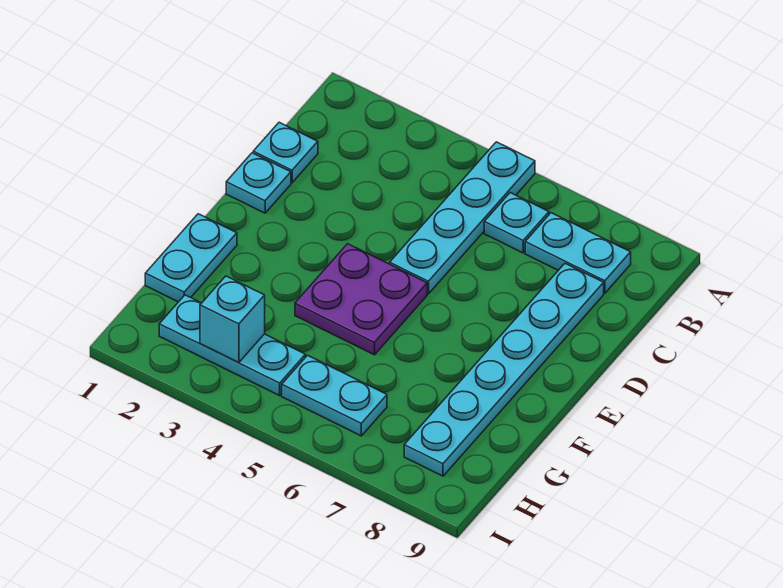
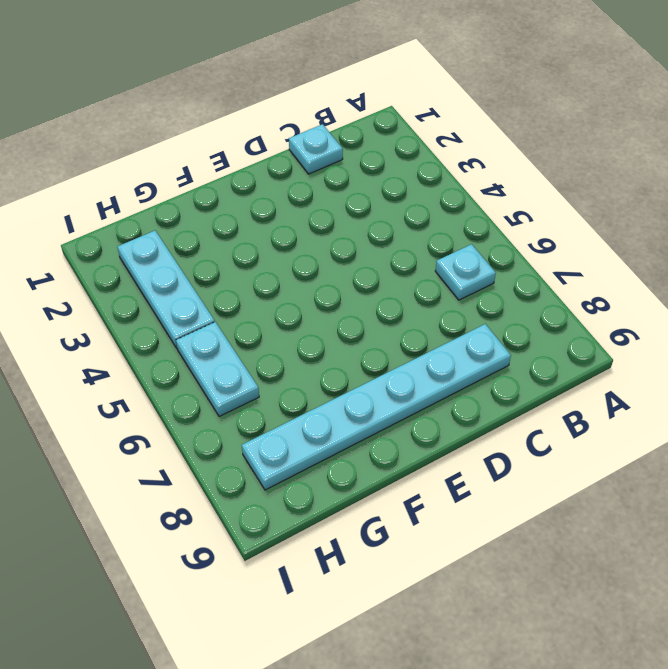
none -> cyan plate A5:D5 level 1
none -> cyan plate B7:B8 level 1

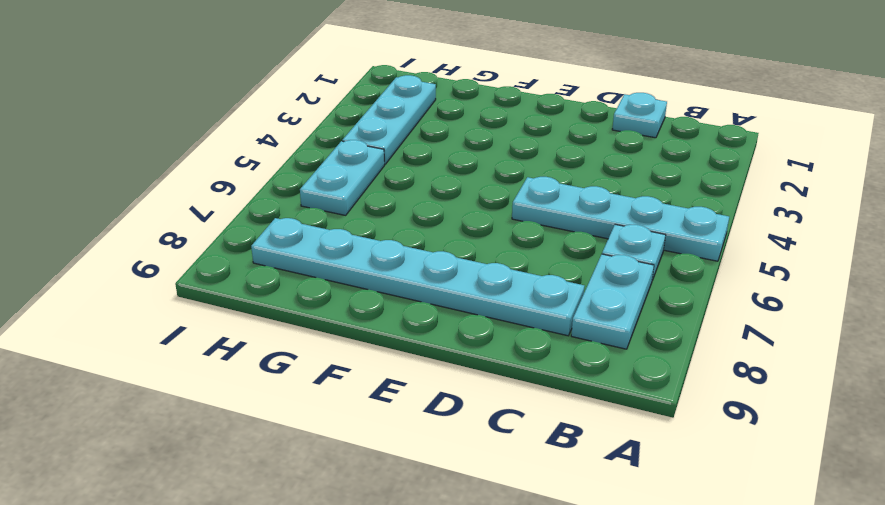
none -> cyan plate D1 level 1
none -> purple plate E4:F5 level 1

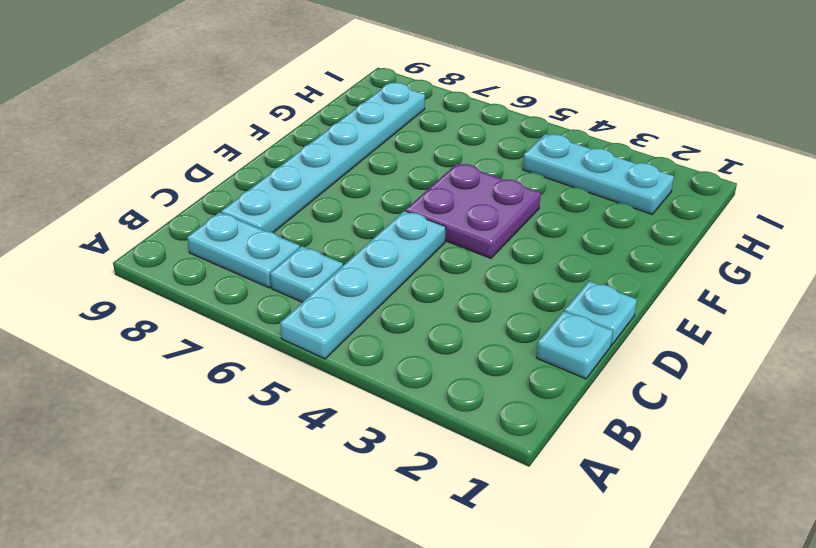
none -> cyan plate F1:G1 level 1
none -> cyan plate H5:H6 level 1

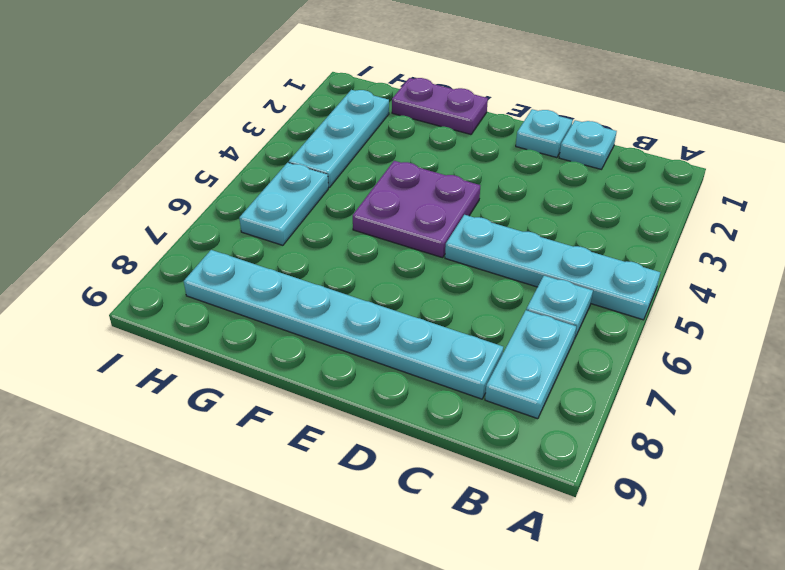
purple plate F1:G1 level 1 -> cyan plate F1:G1 level 1
none -> cyan brick H3 level 2

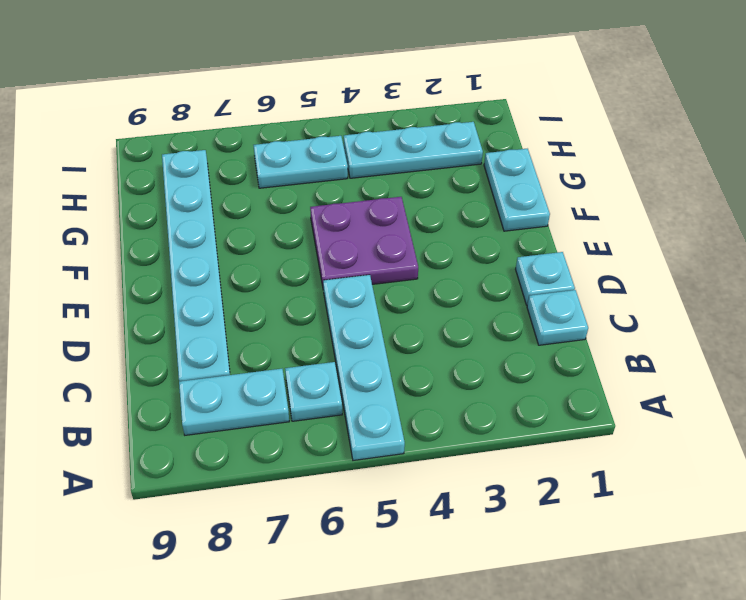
none -> cyan brick H3 level 2

